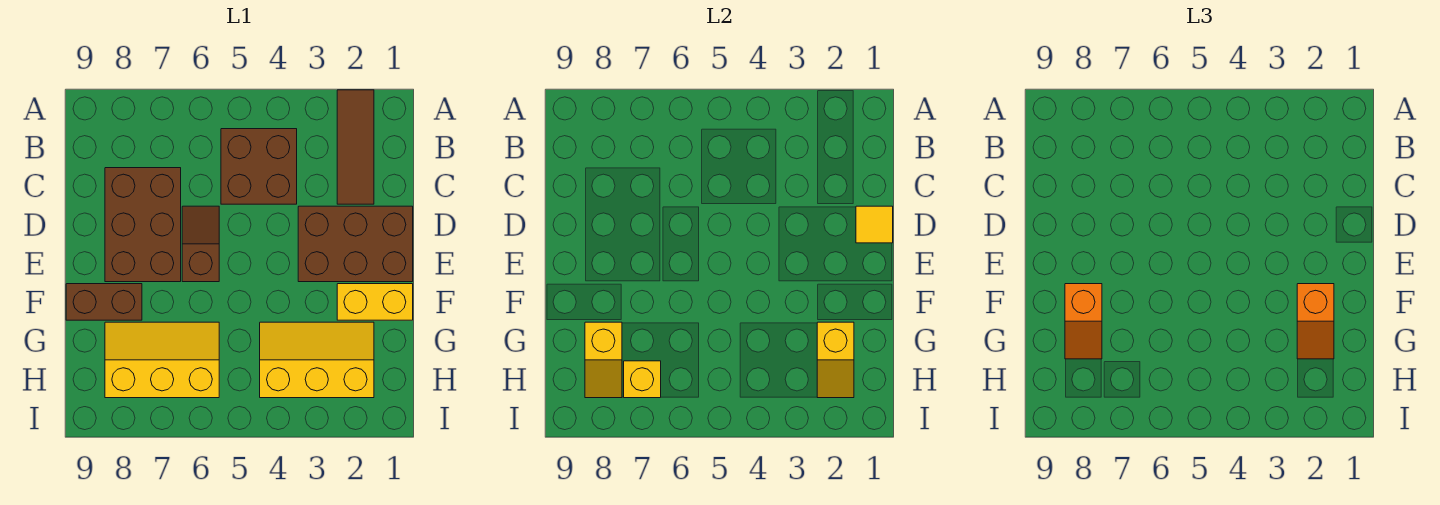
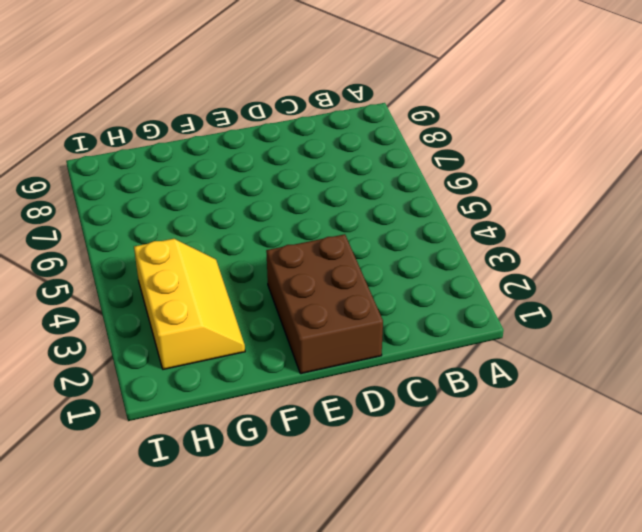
none -> brown tile A2:C2 level 1
none -> brown brick B4:C5 level 1
none -> brown brick C7:E8 level 1

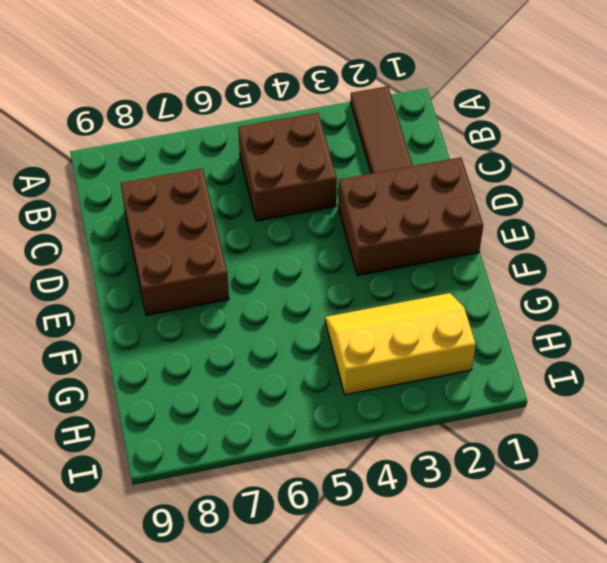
none -> brown slope D6:E6 level 1 top E
none -> yellow brick F1:F2 level 1
none -> brown brick F8:F9 level 1

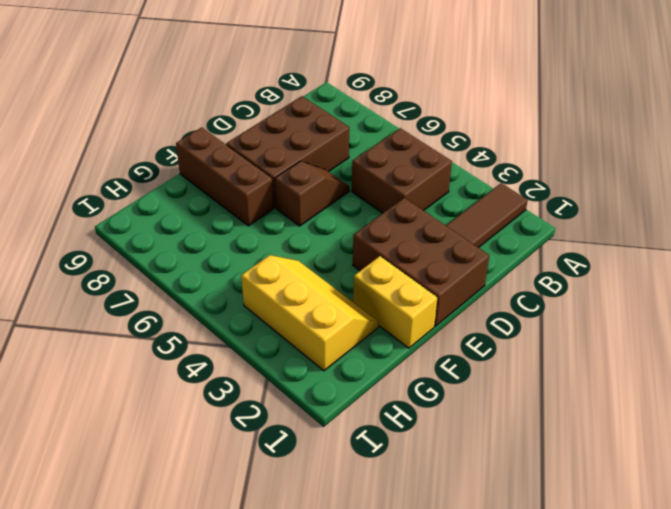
brown brick F7:F9 level 1 -> brown brick F8:F9 level 1
none -> yellow slope G6:H8 level 1 top H
none -> yellow tile D1 level 2
none -> yellow slope G2:H2 level 2 top G

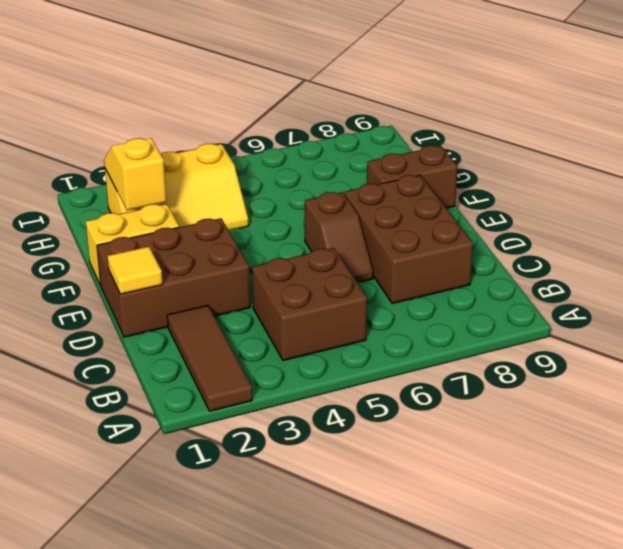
none -> yellow slope G6:H8 level 1 top H
none -> yellow slope G8:H8 level 2 top G
none -> yellow brick H7 level 2

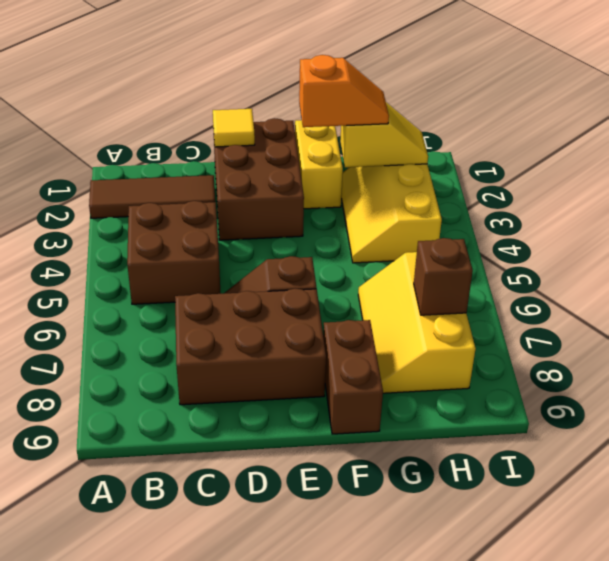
brown brick H7 level 2 -> yellow brick H7 level 2
none -> yellow slope G8:H8 level 2 top G
none -> orange slope F8:G8 level 3 top F

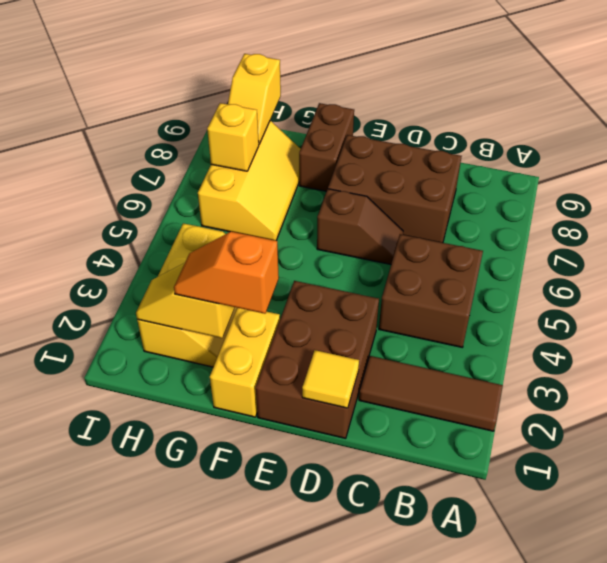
yellow slope H8:H9 level 2 top 9 -> yellow slope G8:H8 level 2 top G
none -> orange slope F8:G8 level 3 top F

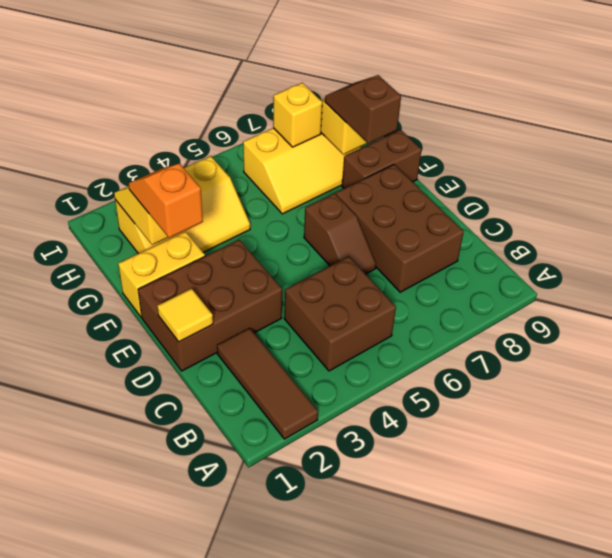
brown slope F8:G8 level 3 top F -> orange slope F8:G8 level 3 top F

